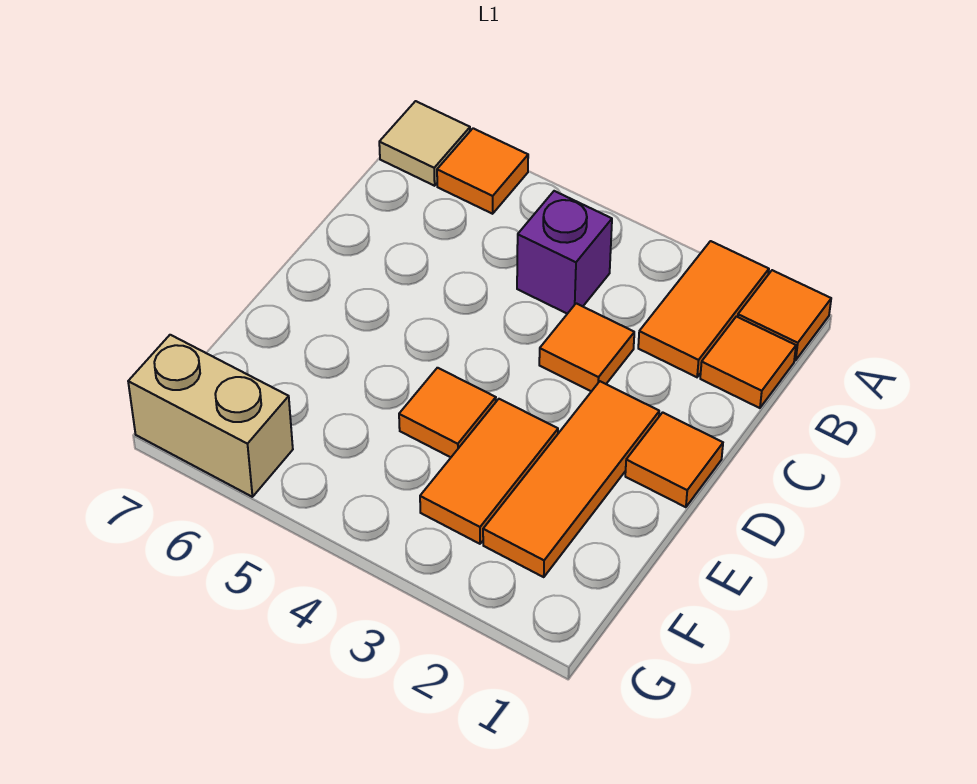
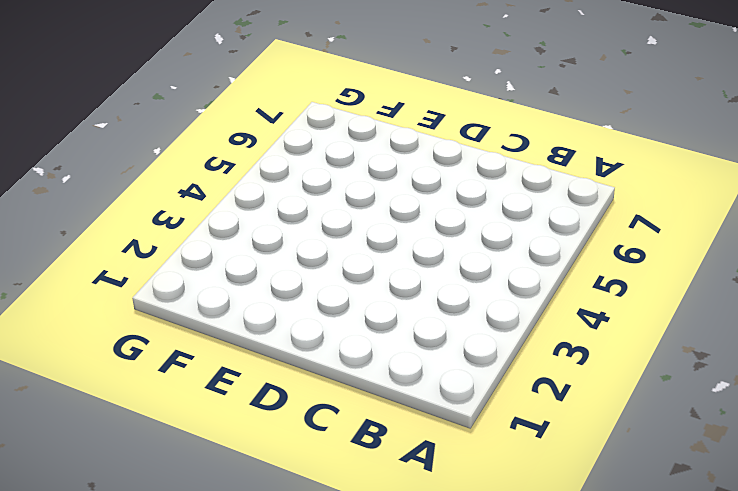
none -> orange tile A1 level 1
none -> orange tile A2:B2 level 1
none -> orange tile A6 level 1

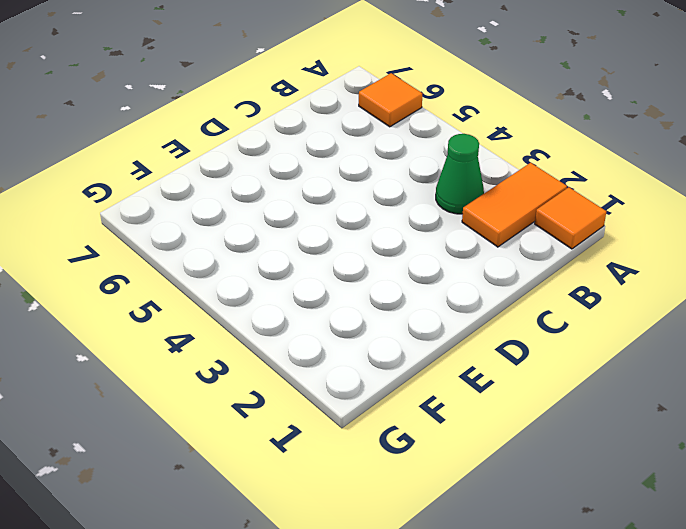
green cone B3 level 1 -> none
none -> tan tile A7 level 1
none -> orange tile B1 level 1
none -> purple brick B4 level 1

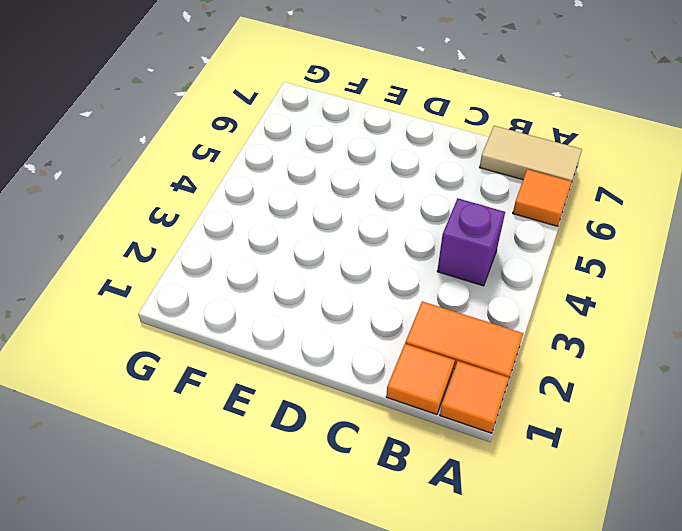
tan tile A7:B7 level 1 -> tan tile A7 level 1
none -> orange tile C3 level 1
none -> orange tile D1 level 1
none -> orange tile D2:F2 level 1

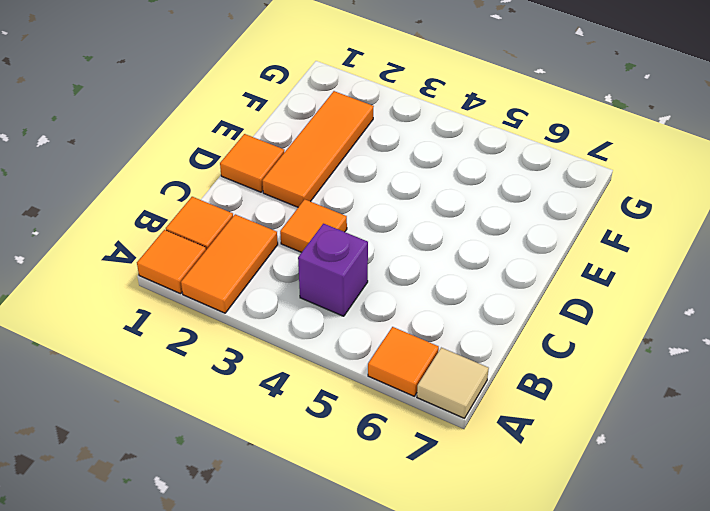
none -> orange tile E3:F3 level 1
none -> orange tile E4 level 1
none -> tan brick G6:G7 level 1

